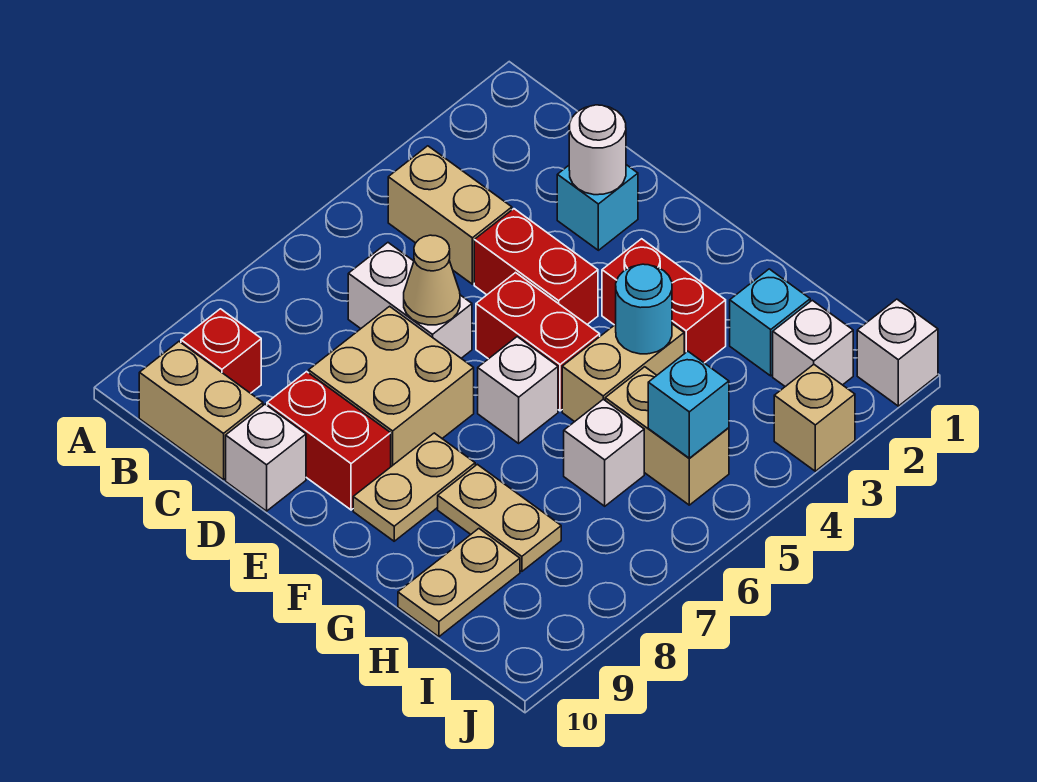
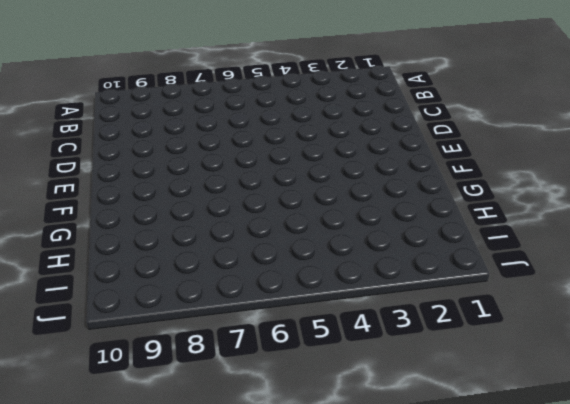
none -> tan brick B4:C4 level 1
none -> red brick B9 level 1
none -> tan brick B10:C10 level 1

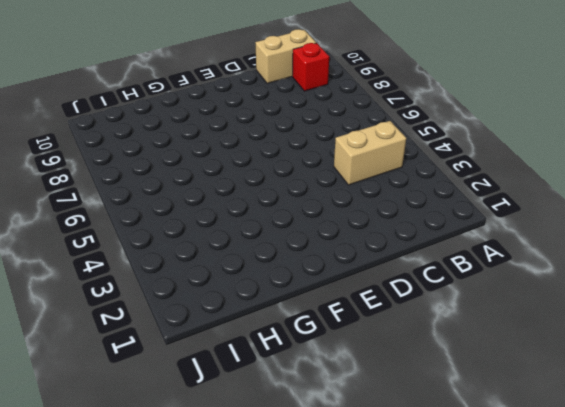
none -> white brick C6:D6 level 1
none -> cyan brick D2 level 1
none -> red brick D4:E4 level 1

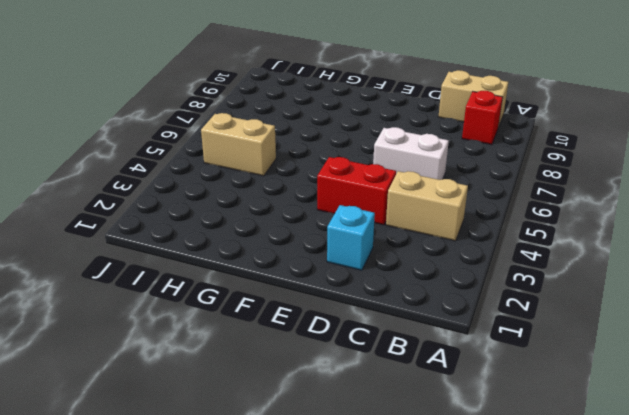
none -> tan brick D7:E8 level 1
none -> red brick D9:E9 level 1
none -> white brick D10 level 1

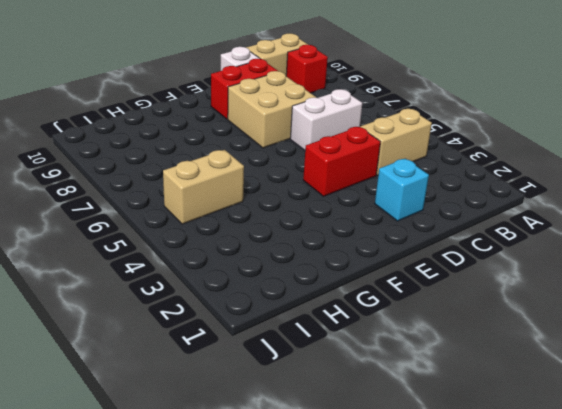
none -> red brick E5:F5 level 1
none -> red brick F3:G3 level 1
none -> white brick F6 level 1

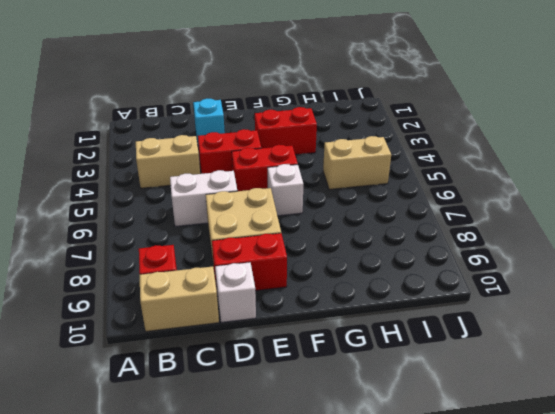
none -> tan plate F8:F9 level 1
none -> tan brick G4:G5 level 1
none -> tan plate G8:H8 level 1

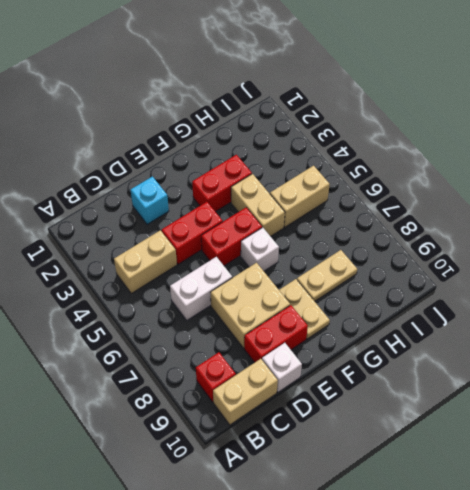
none -> cyan brick H2 level 1
none -> white brick H6 level 1
none -> tan plate H9:H10 level 1

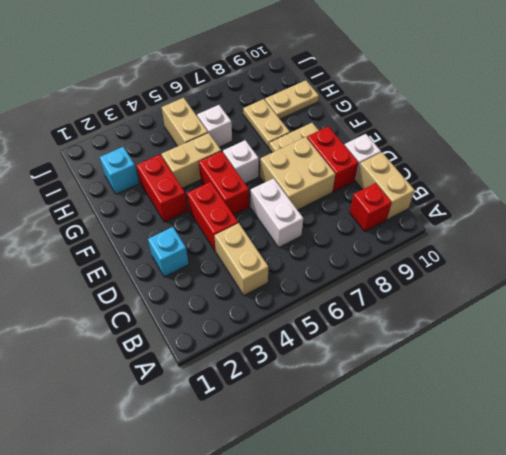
none -> white brick I2 level 1
none -> white brick J1 level 1
none -> tan brick J3 level 1

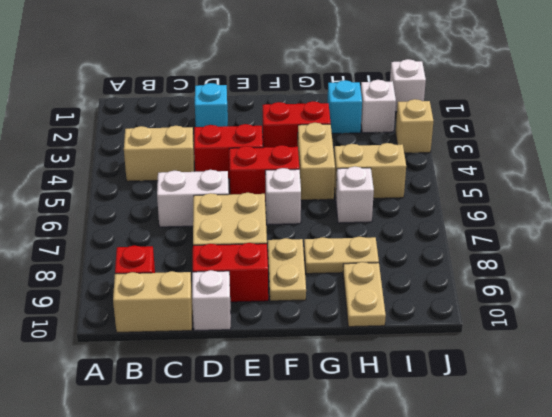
none -> white round brick D2 level 2
none -> tan cone D6 level 2
none -> cyan round brick G4 level 2

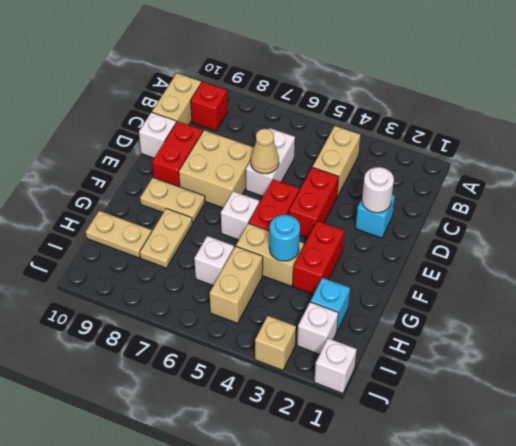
none -> cyan brick I5 level 2

